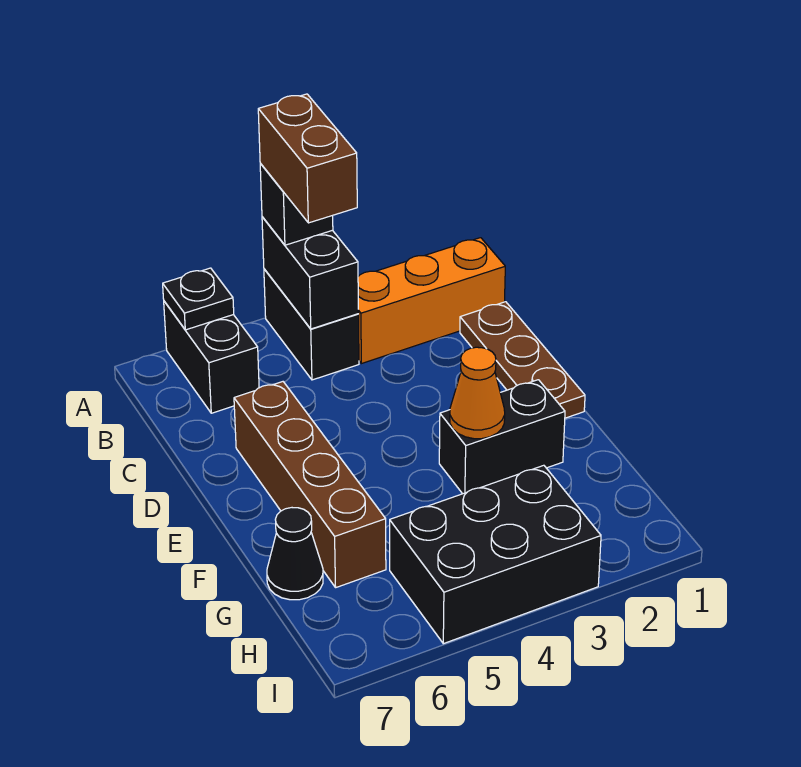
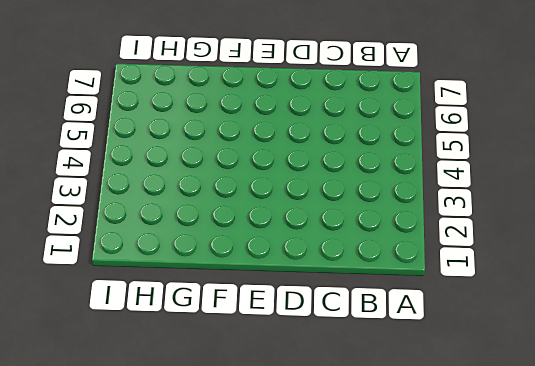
none -> black brick A4:B4 level 1
none -> black brick A6:B6 level 1
none -> orange brick B1:B3 level 1

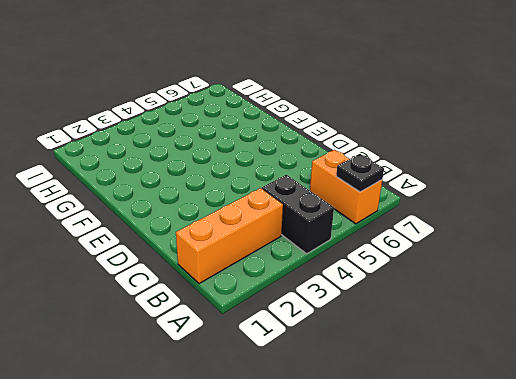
orange brick A6:B6 level 1 -> black brick A6:B6 level 1
none -> brown plate C1:E1 level 1
none -> brown brick D6:G6 level 1
none -> black brick F2:F3 level 1

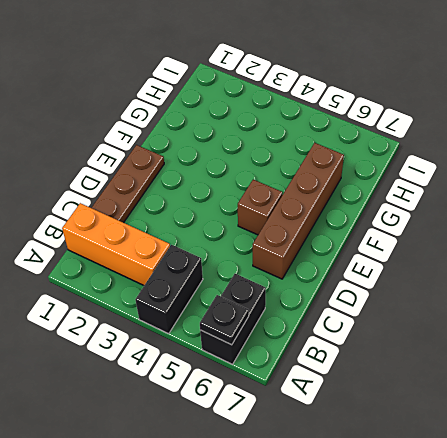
brown brick E5 level 1 -> none
none -> black brick F2:F3 level 1
none -> black cone G7 level 1
none -> black brick H3:I5 level 1

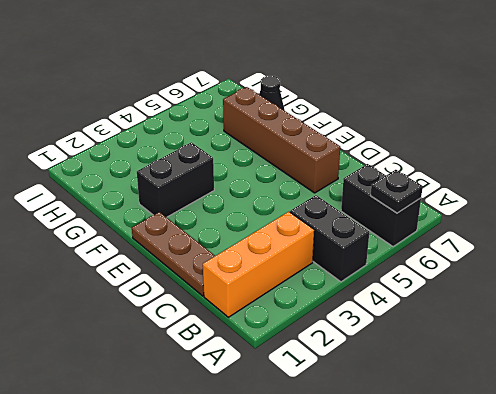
none -> black brick H3:I5 level 1
none -> black brick A4:B4 level 2
none -> orange cone F3 level 2

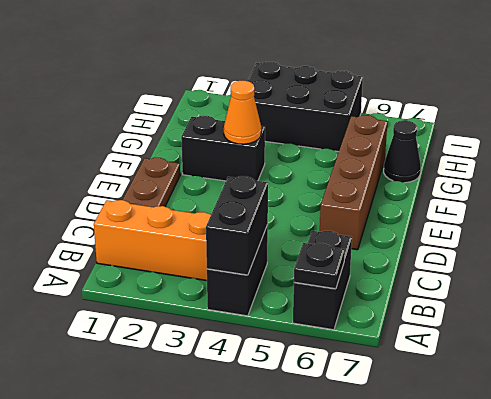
none -> black brick A4 level 3
none -> brown brick A4:B4 level 4

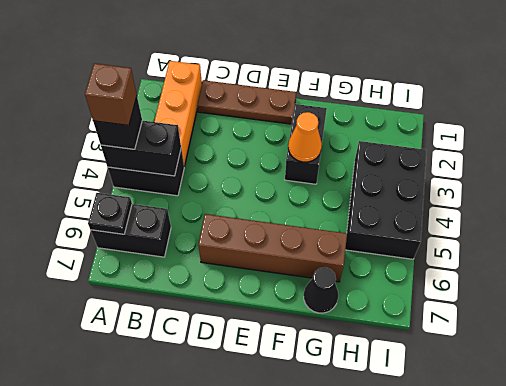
brown brick A4 level 4 -> brown brick A4:B4 level 4

